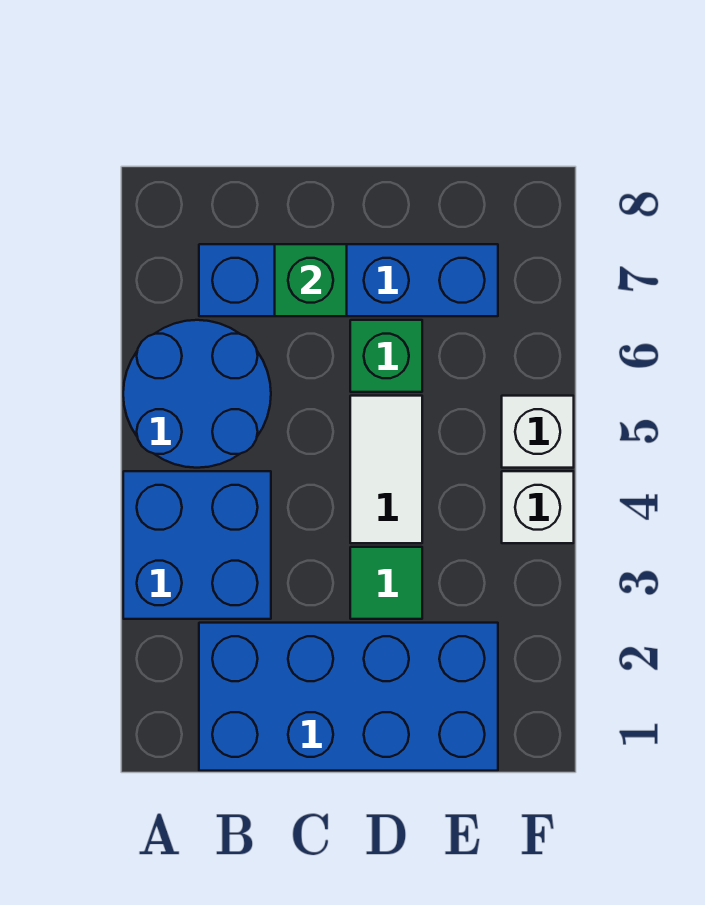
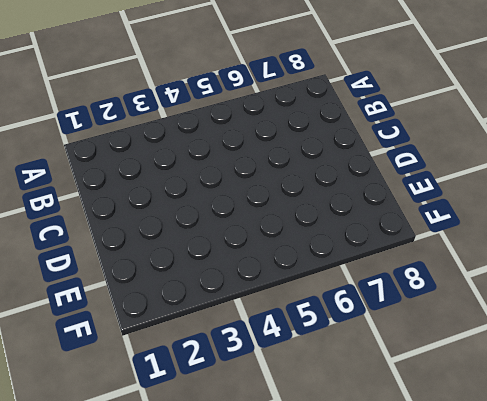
none -> blue brick A3:B4 level 1
none -> blue round brick A5:B6 level 1

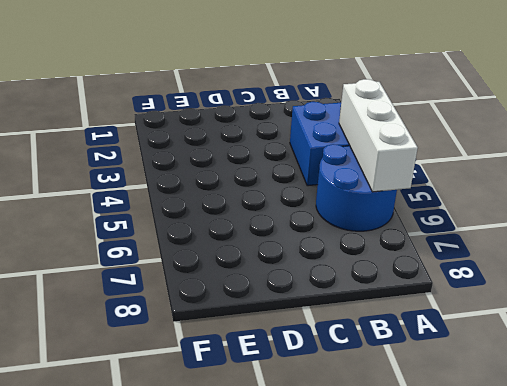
white brick A4:A6 level 2 -> none
none -> blue brick B1:E2 level 1
none -> blue brick B7:E7 level 1

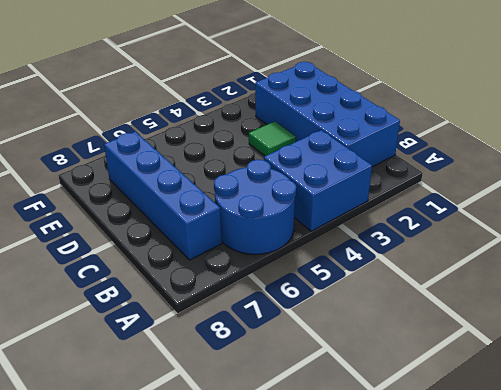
none -> white tile D4:D5 level 1
none -> green brick D6 level 1

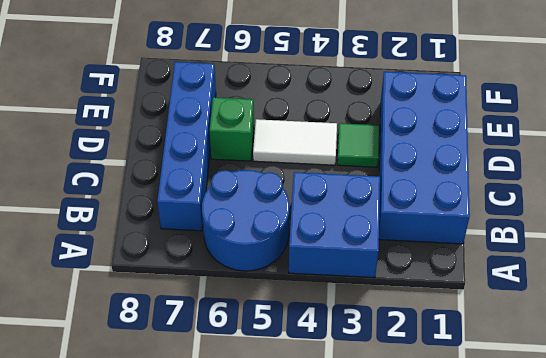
none -> white brick F4 level 1
none -> white brick F5 level 1

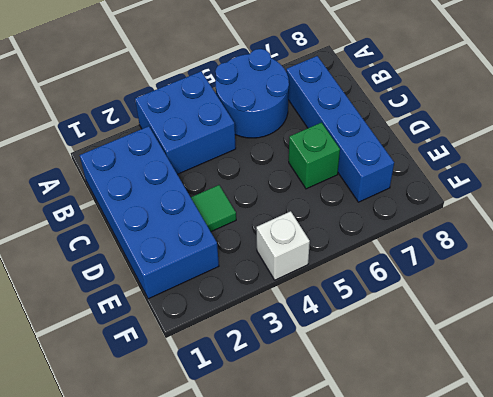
none -> white tile D4:D5 level 1
none -> white brick F5 level 1

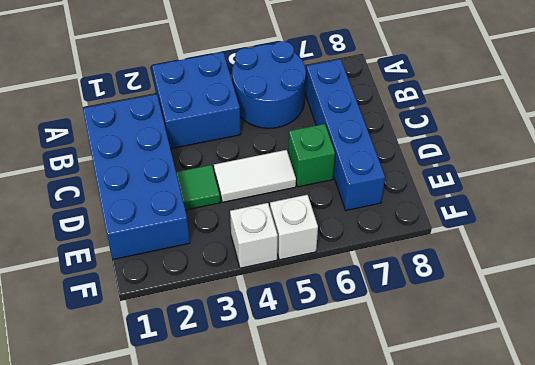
none -> green brick C7 level 2

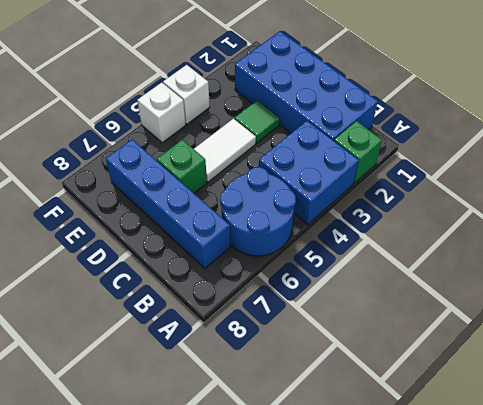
green brick A2 level 1 -> green brick C7 level 2

